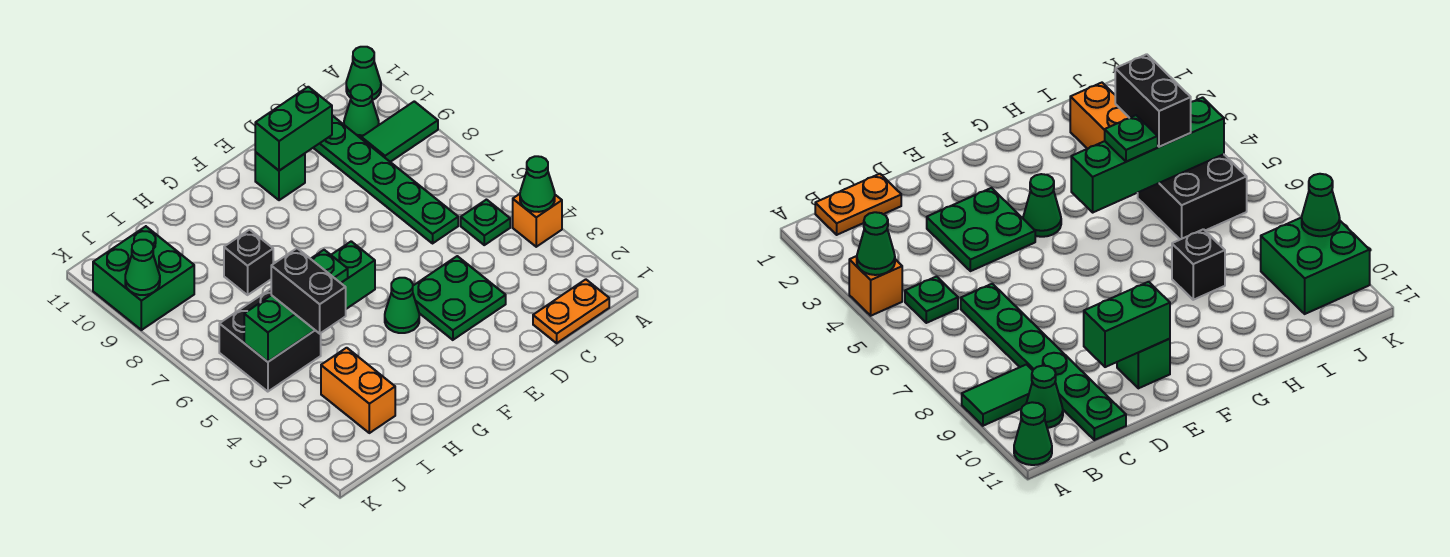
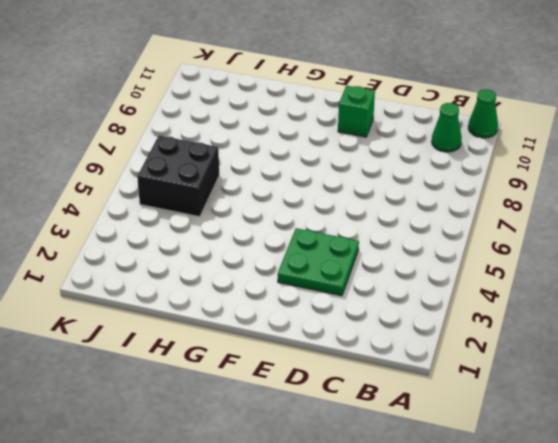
none -> orange brick A4 level 1
none -> green tile A9:B9 level 1
none -> orange plate B1:C1 level 1

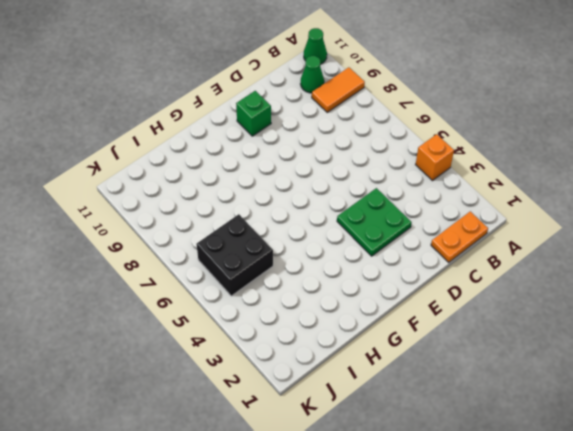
orange tile A9:B9 level 1 -> green tile A9:B9 level 1
none -> green plate B5 level 1
none -> green plate C6:C11 level 1
none -> green cone F4 level 1

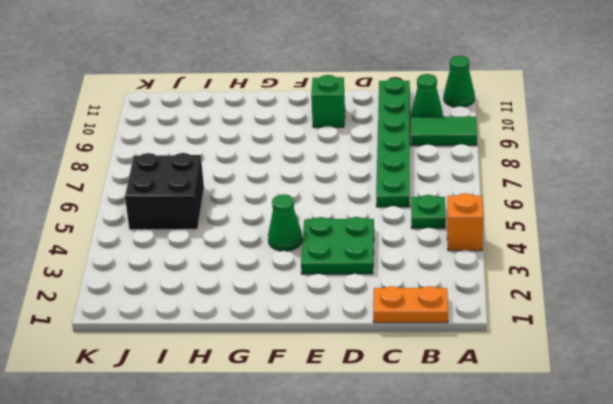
none -> black brick H8 level 1
none -> orange brick I2:I3 level 1
none -> green brick J9:K10 level 1

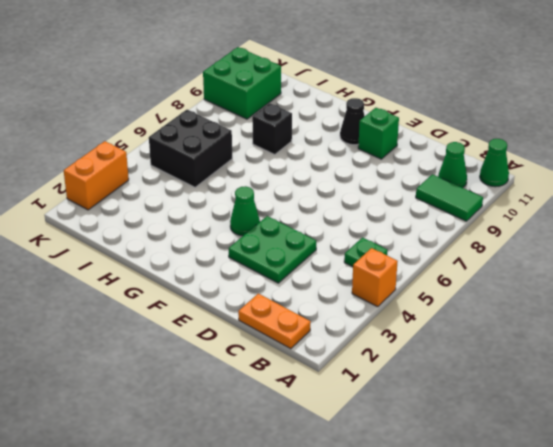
black cone F10 level 1 -> none
orange brick K2:K3 level 1 -> orange brick I2:I3 level 1
none -> green plate C6:C11 level 1
none -> green cone A4 level 2
none -> green brick D10:E10 level 2

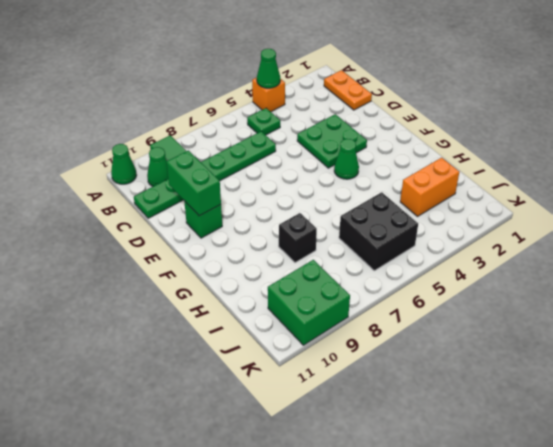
none -> green brick G5:J5 level 2
none -> green cone K9 level 2
none -> green plate H5 level 3

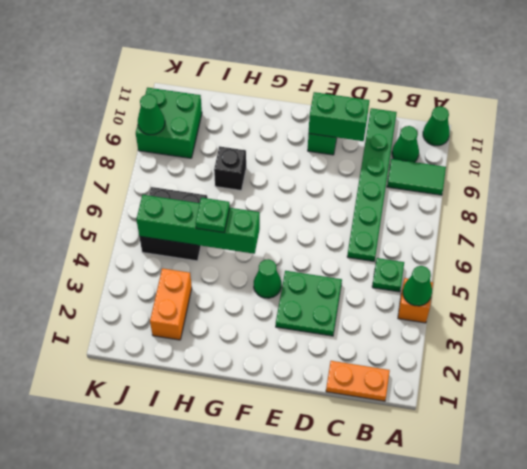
none -> black brick I4:I5 level 3

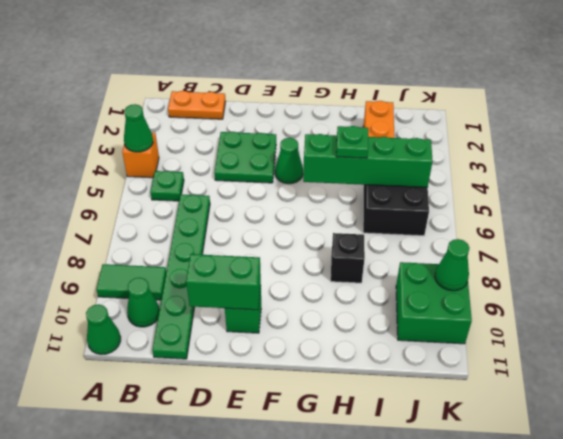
none -> black brick I4:I5 level 3

